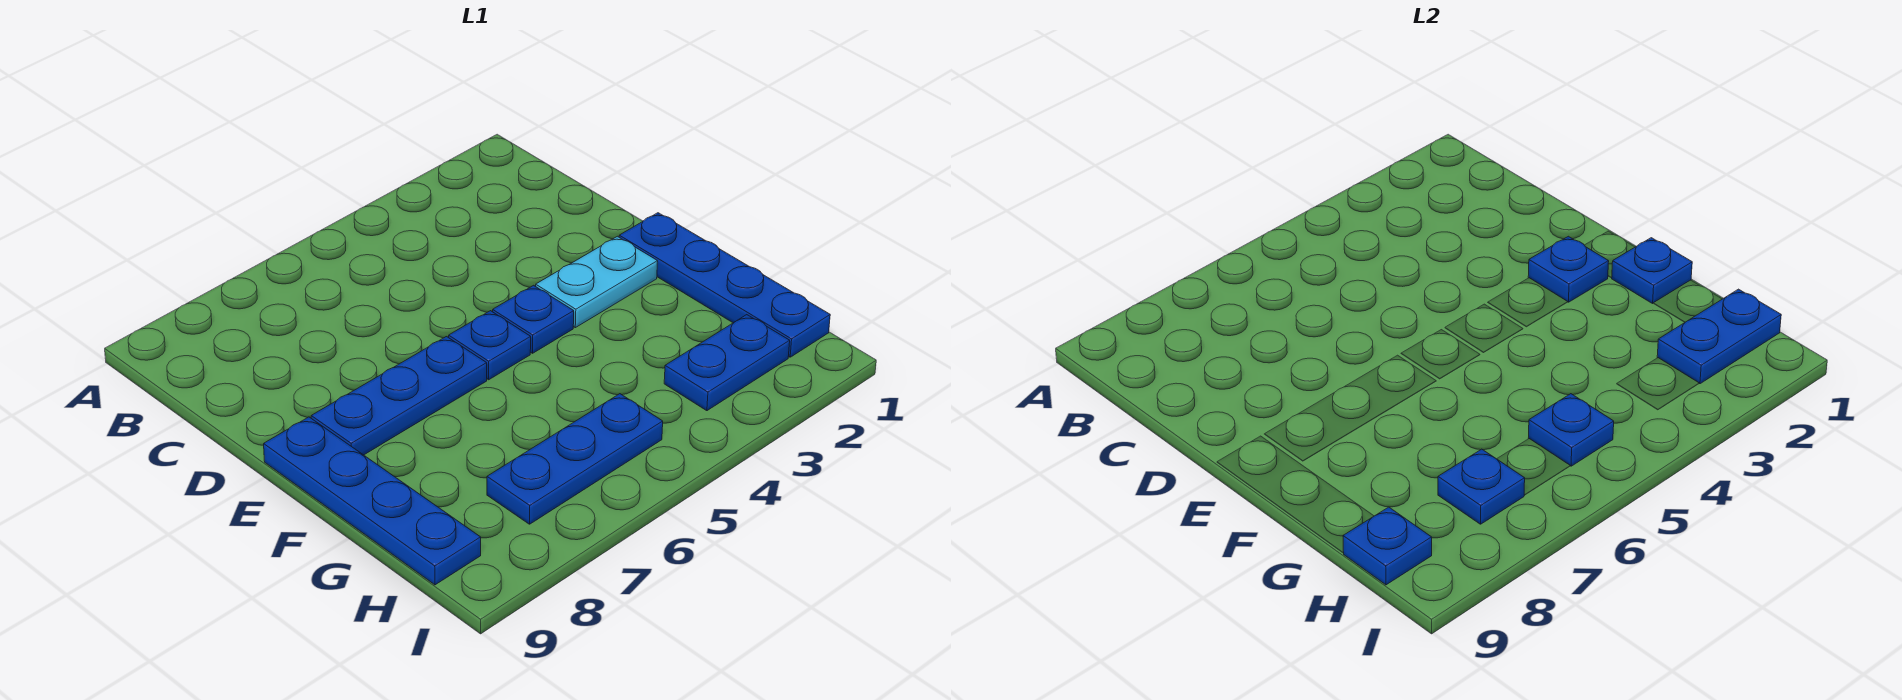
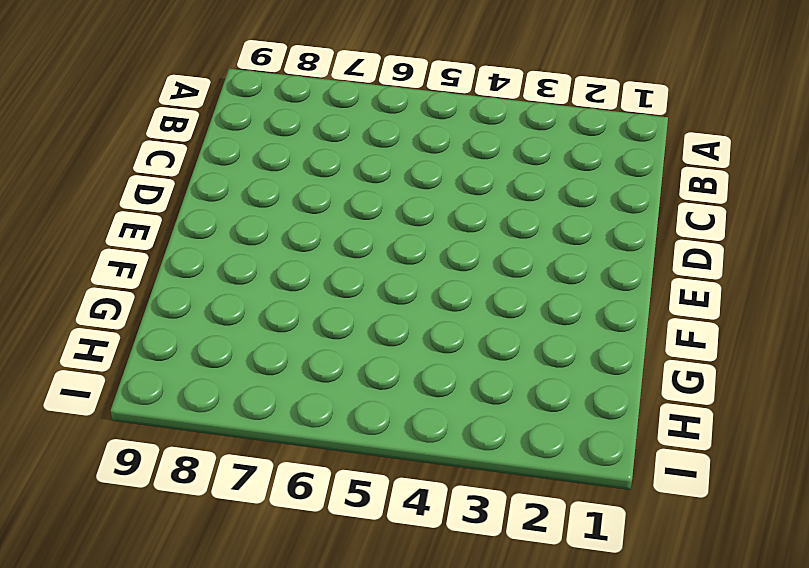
none -> blue plate E1:H1 level 1
none -> cyan plate E2:E3 level 1
none -> blue plate E4 level 1

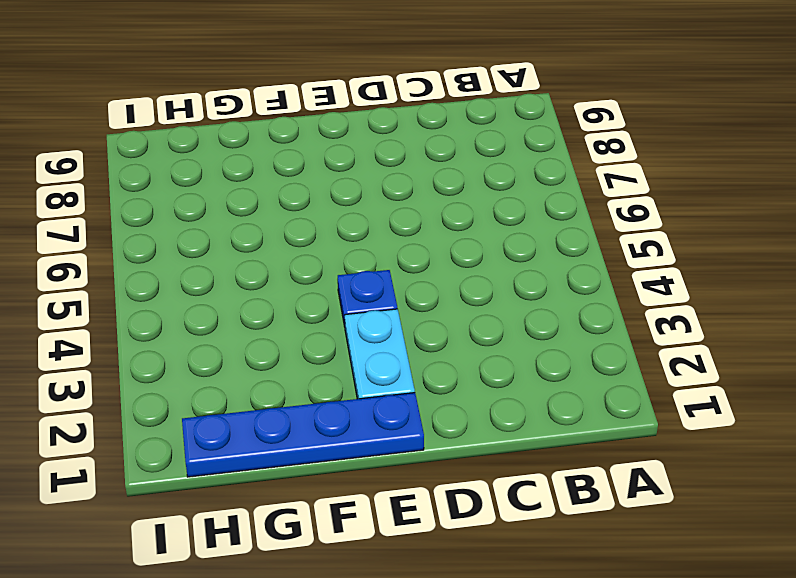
none -> blue plate E5 level 1
none -> blue plate E6:E8 level 1
none -> blue plate E9:H9 level 1

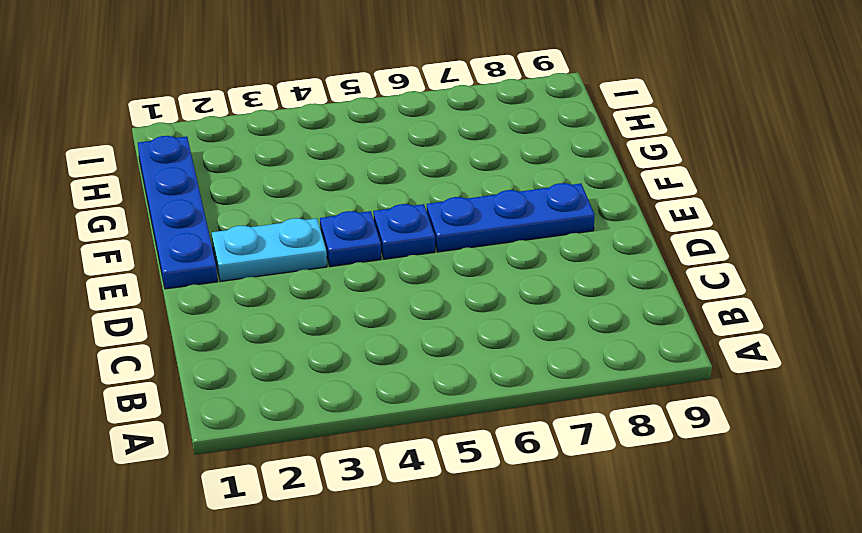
none -> blue plate E9:H9 level 1
none -> blue plate H2:H3 level 1
none -> blue plate H5:H7 level 1

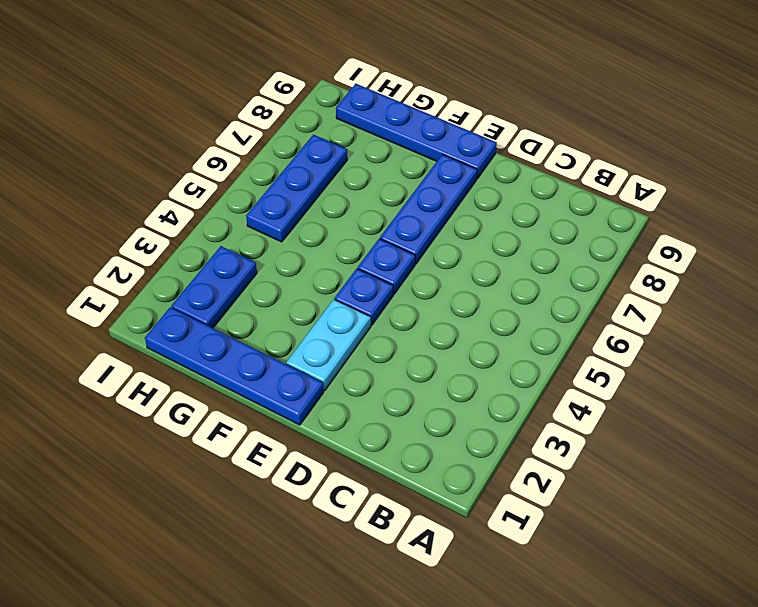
none -> blue plate E2 level 2
none -> blue plate F1 level 2
none -> blue plate H1:H2 level 2

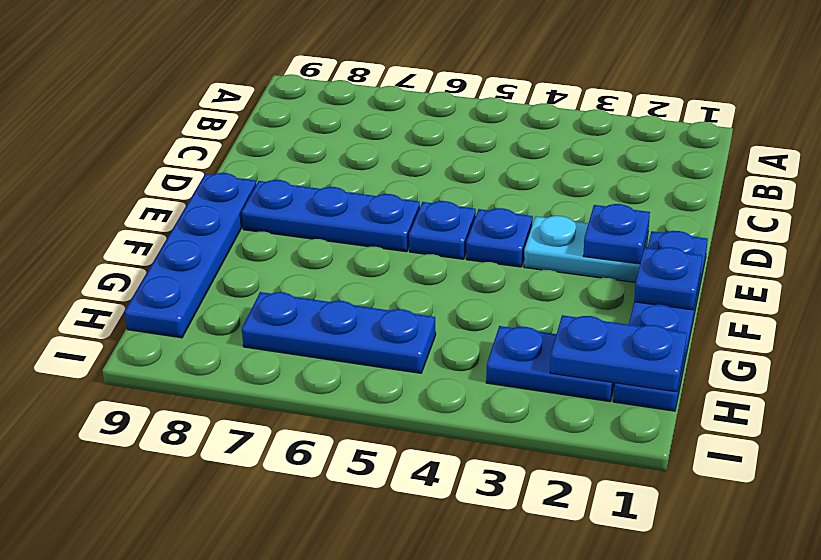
none -> blue plate H5 level 2
none -> blue plate H7 level 2
none -> blue plate H9 level 2

